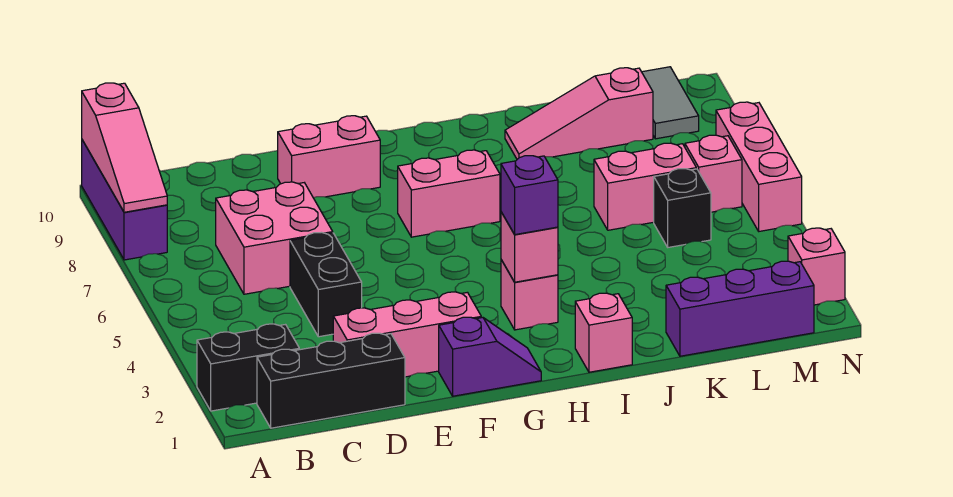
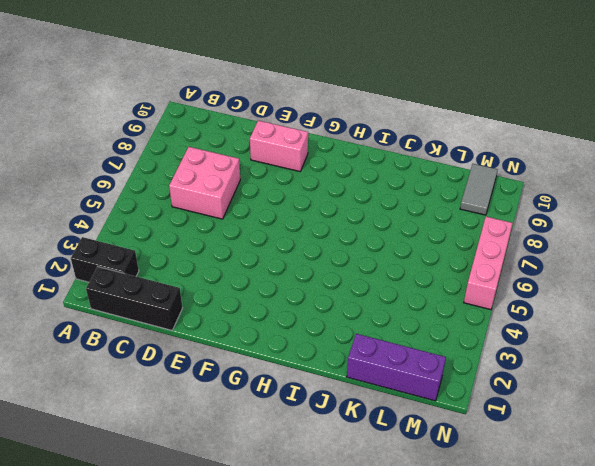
none -> purple brick A8:A10 level 1
none -> pink brick D2:F2 level 1
none -> black brick D4:D5 level 1

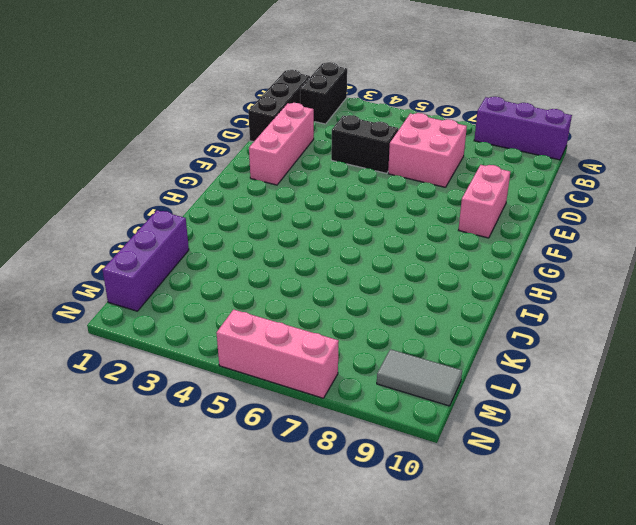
none -> purple slope F1:G1 level 1 top F
none -> pink brick G7:H7 level 1
none -> pink brick H3 level 1

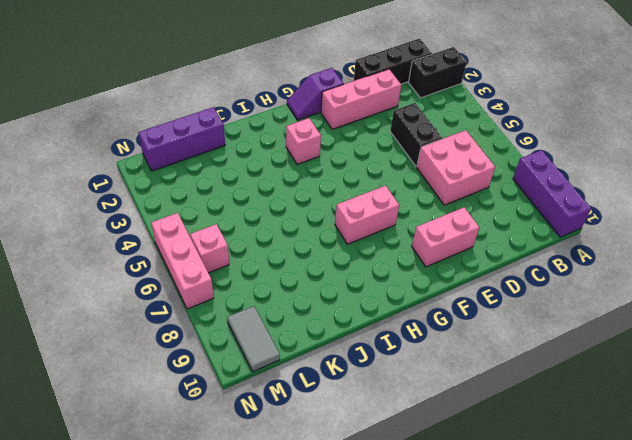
none -> pink brick I1 level 1
none -> pink slope J9:L9 level 1 top L
none -> pink brick K6:L6 level 1

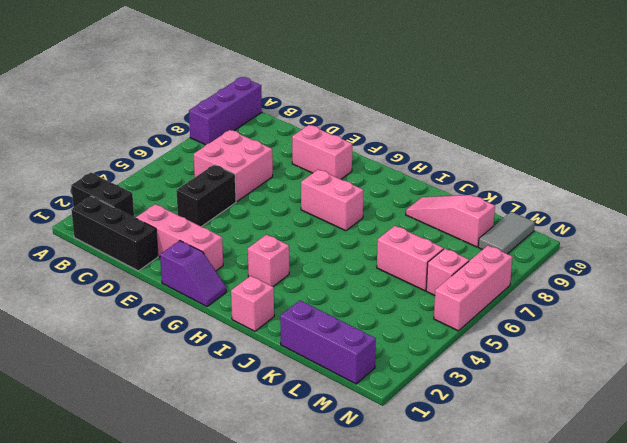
none -> black brick L5 level 1
none -> pink brick N2 level 1
none -> pink slope A8:A10 level 2 top 10

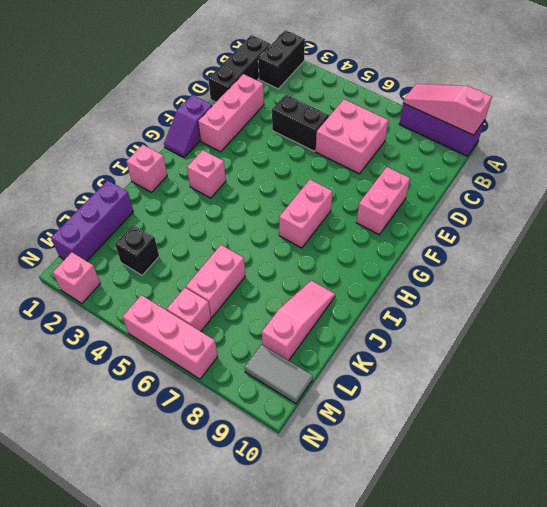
black brick L3 level 1 -> black brick L5 level 1
none -> pink brick H3 level 2
none -> purple brick H3 level 3

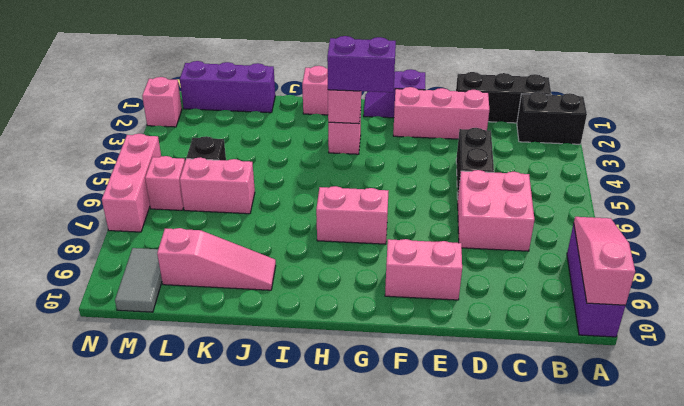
purple brick G3:H3 level 3 -> purple brick H3 level 3

